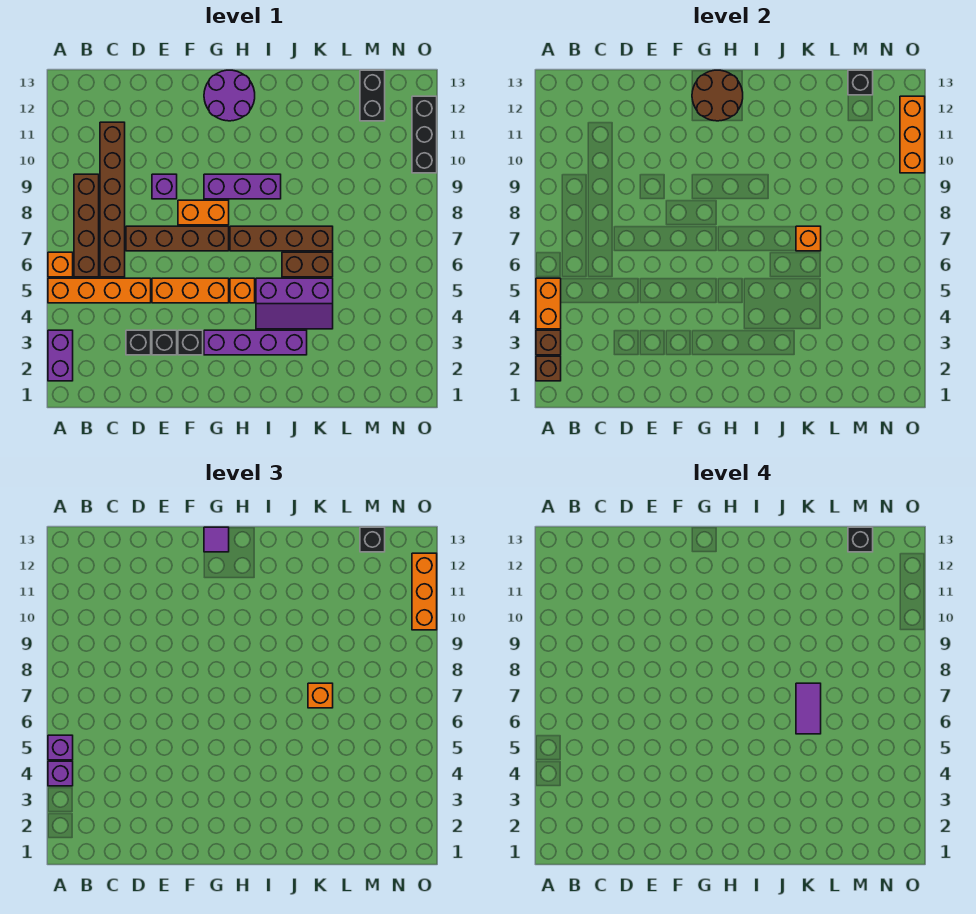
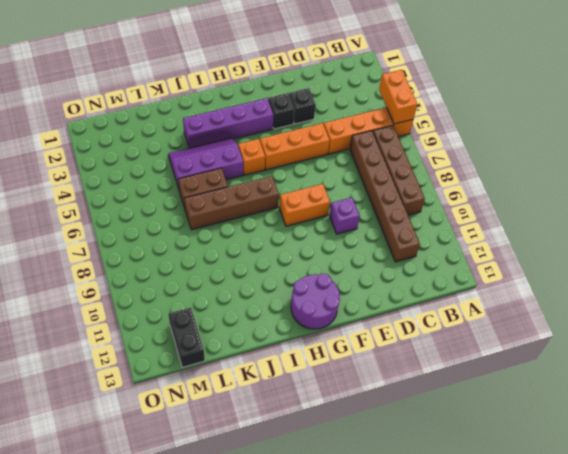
none -> purple brick A2:A3 level 1
none -> orange brick A6 level 1
none -> black brick D3 level 1
none -> brown brick D7:G7 level 1

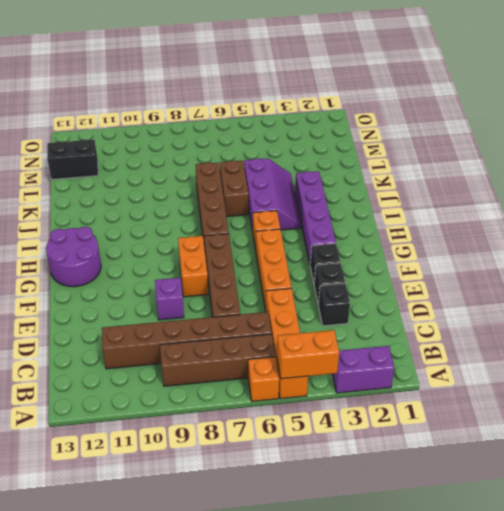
none -> purple brick G9:I9 level 1
none -> black brick O10:O12 level 1
none -> brown brick A2 level 2
none -> brown brick A3 level 2

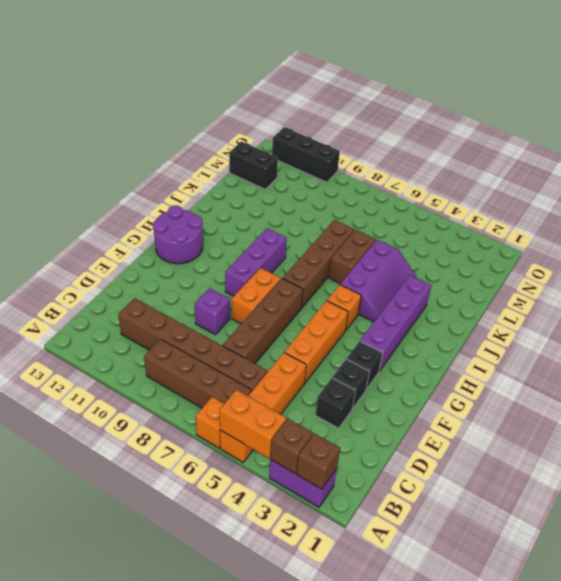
none -> brown round brick G12:H13 level 2
none -> orange brick K7 level 2
none -> black brick M13 level 2
none -> orange brick O10:O12 level 2

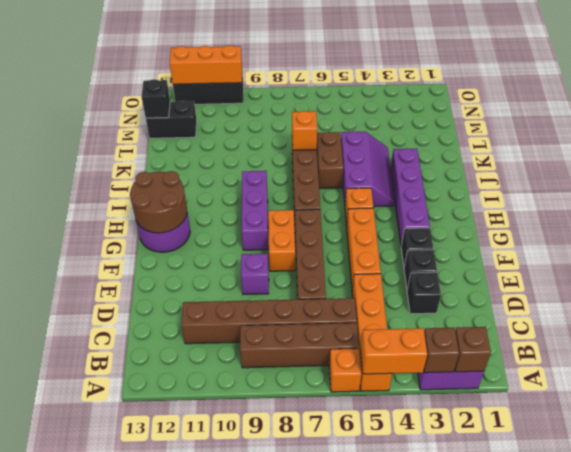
none -> purple brick A4 level 3
none -> purple brick A5 level 3
none -> purple tile G13 level 3
none -> orange brick K7 level 3

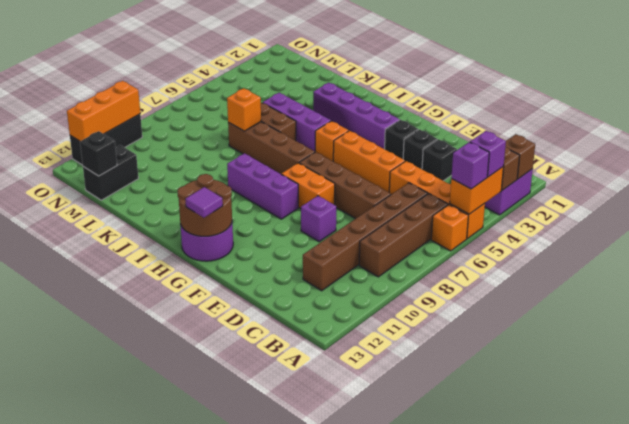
none -> orange brick K7 level 3
none -> black brick M13 level 3
none -> orange brick O10:O12 level 3
none -> purple tile K6:K7 level 4

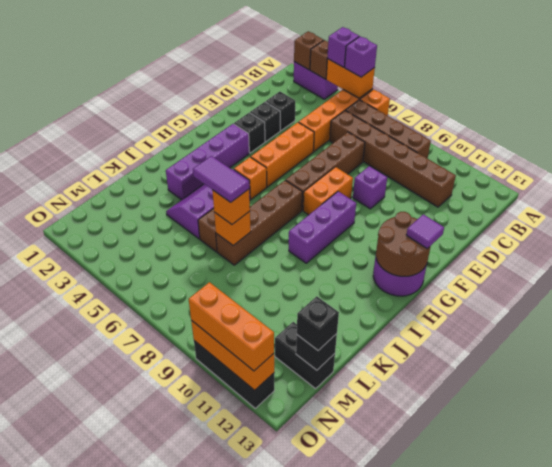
none -> black brick M13 level 4

